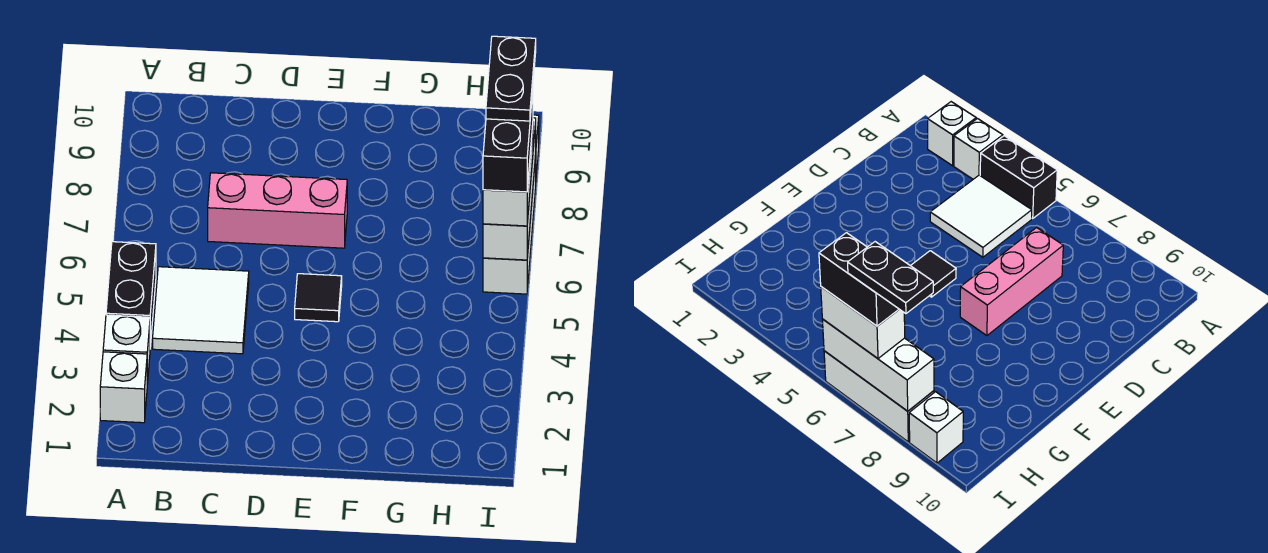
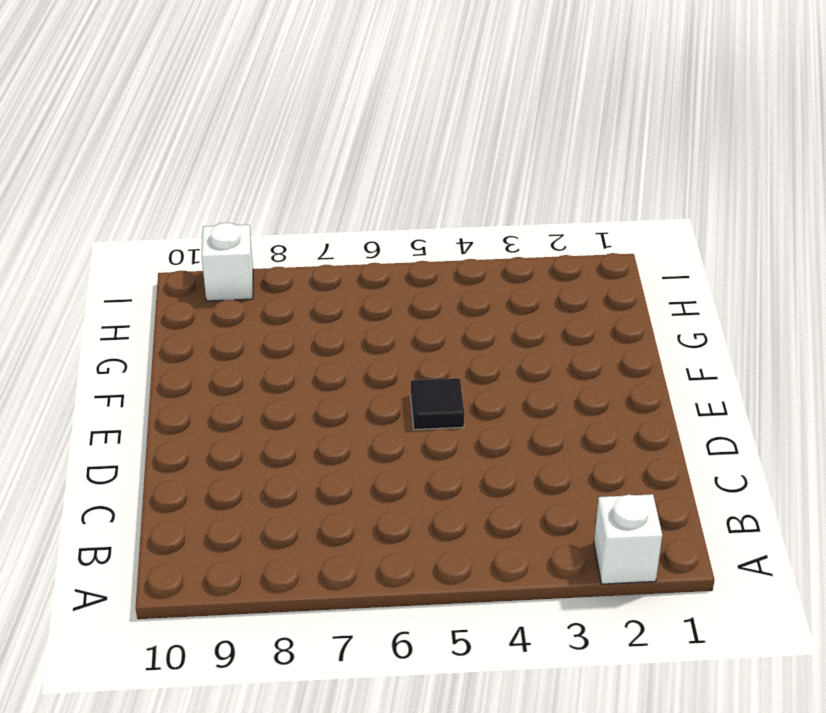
none -> white brick A3 level 1
none -> black brick A4:A5 level 1
none -> white tile B4:C5 level 1

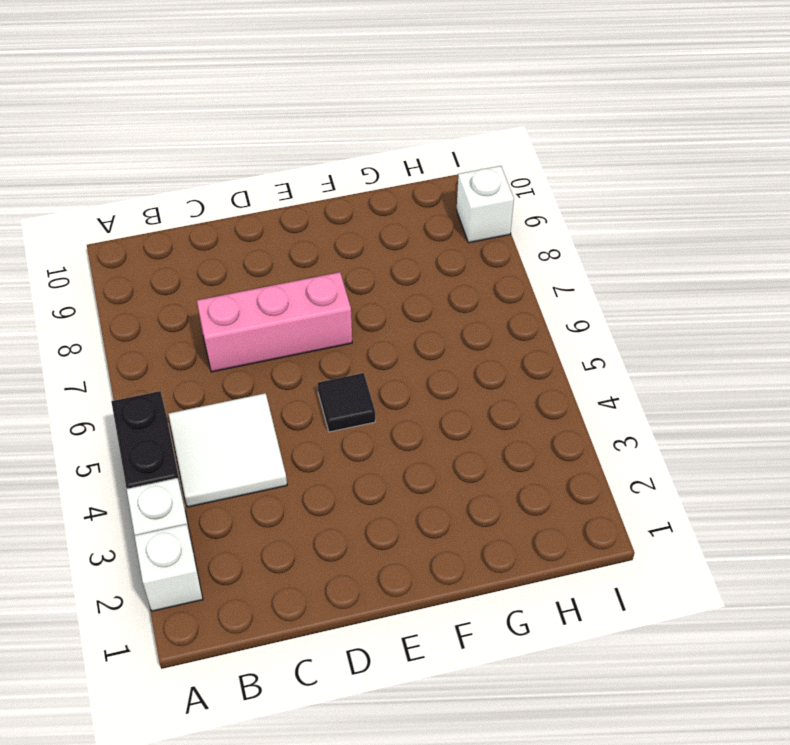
none -> white brick I6:I8 level 1
none -> white brick I6:I8 level 2
none -> white brick I6:I7 level 3

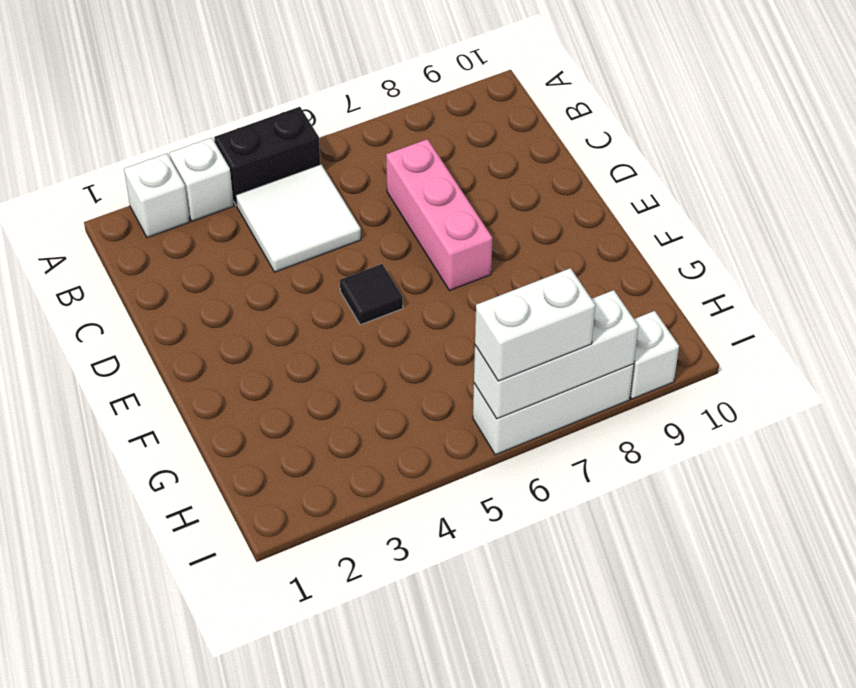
none -> black brick I6:I7 level 4
none -> black plate I7:I8 level 5

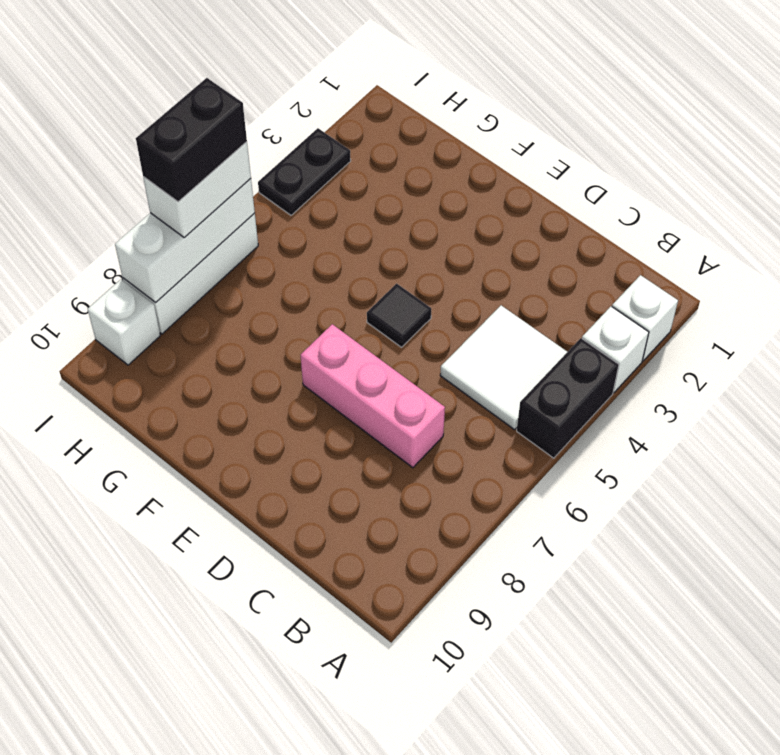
black plate I3:I4 level 1 -> black plate I7:I8 level 5

